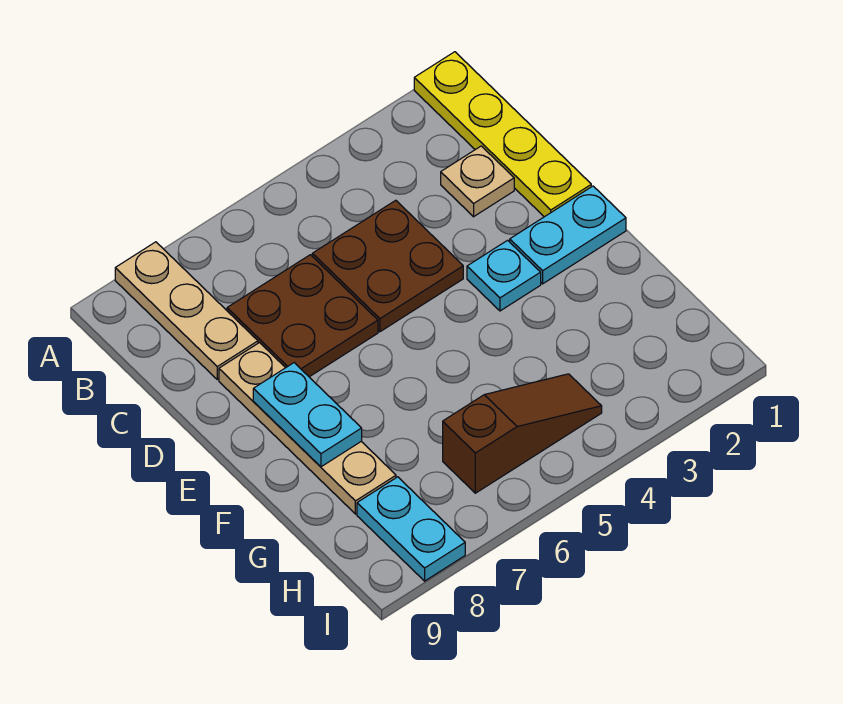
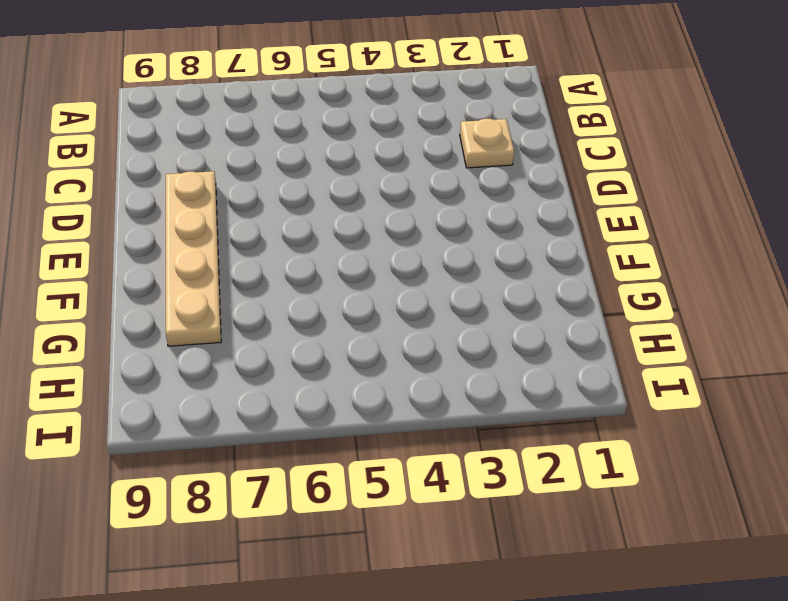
none -> yellow plate A1:D1 level 1
none -> tan plate A8:C8 level 1

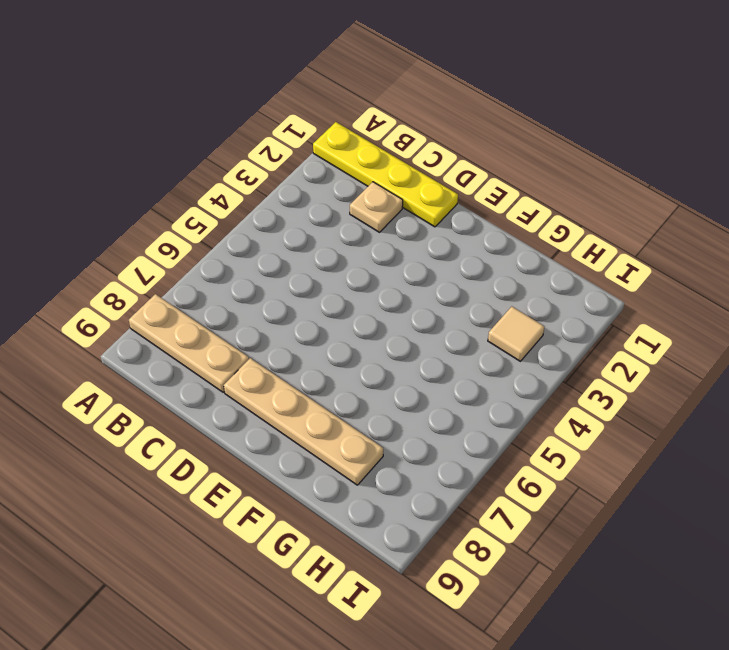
tan tile H3 level 1 -> none
none -> brown plate C4:D5 level 1
none -> brown plate C6:D7 level 1

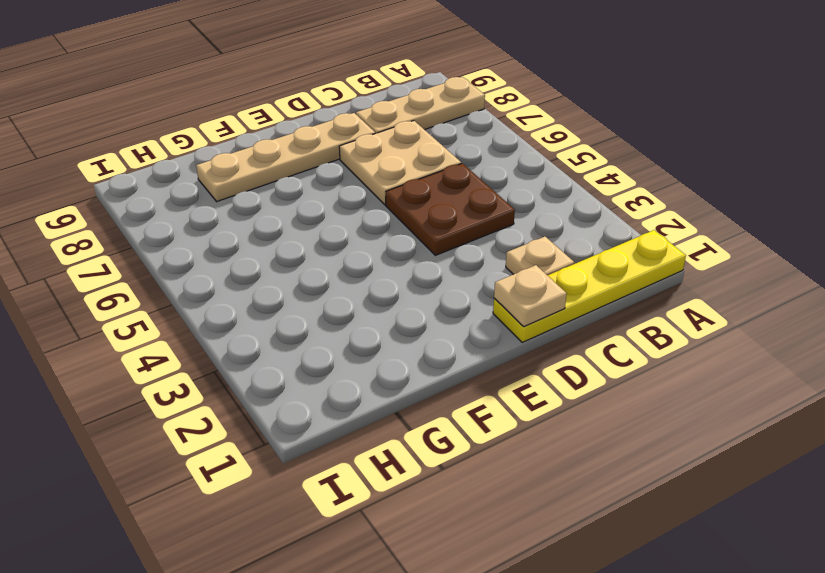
tan plate C6:D7 level 1 -> brown plate C6:D7 level 1
tan plate D1 level 2 -> none
none -> cyan plate E1:E2 level 1
none -> cyan plate E3 level 1

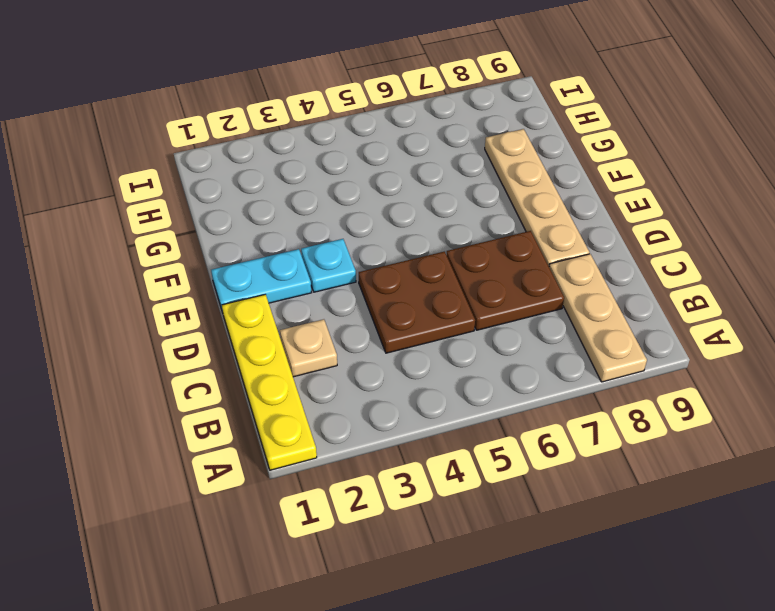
none -> brown slope H4:H6 level 1 top 6
none -> cyan plate H8:I8 level 1

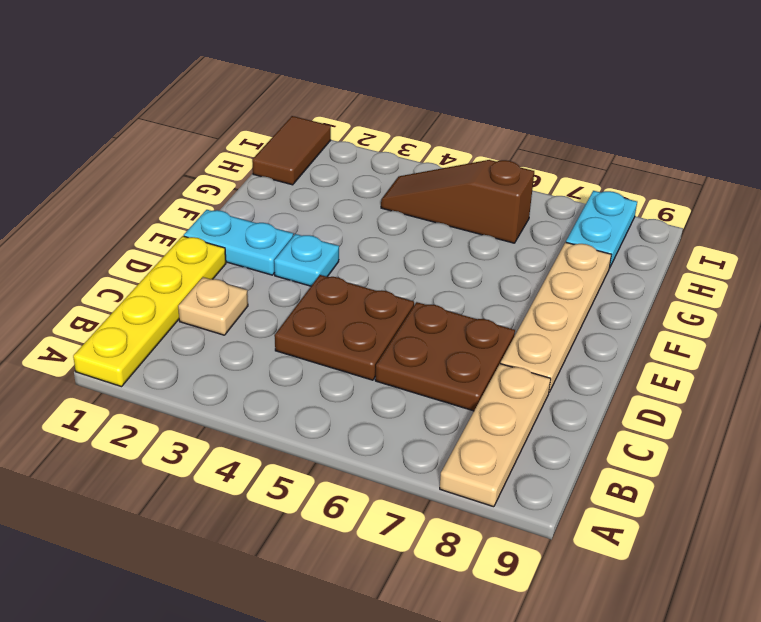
brown tile H1:I1 level 1 -> none
none -> cyan plate E8:F8 level 2

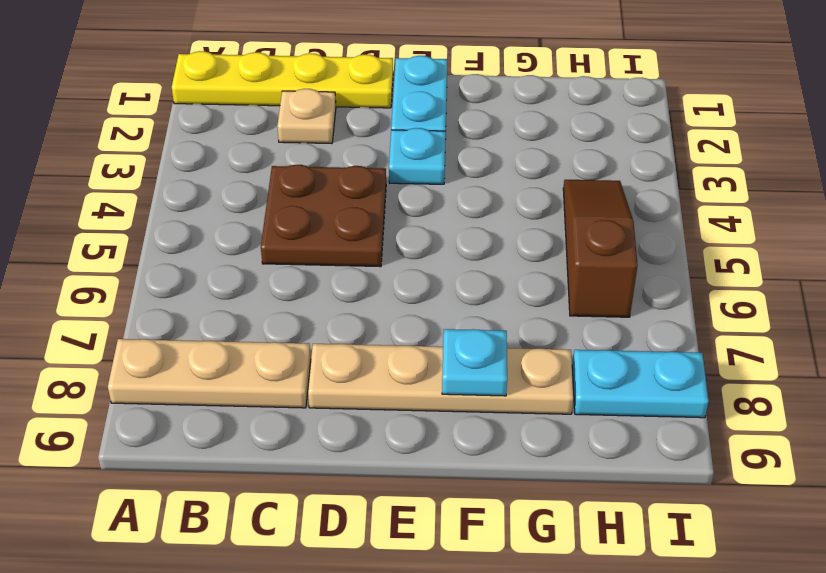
cyan plate F8 level 2 -> cyan plate E8:F8 level 2
none -> brown plate C6:D7 level 1

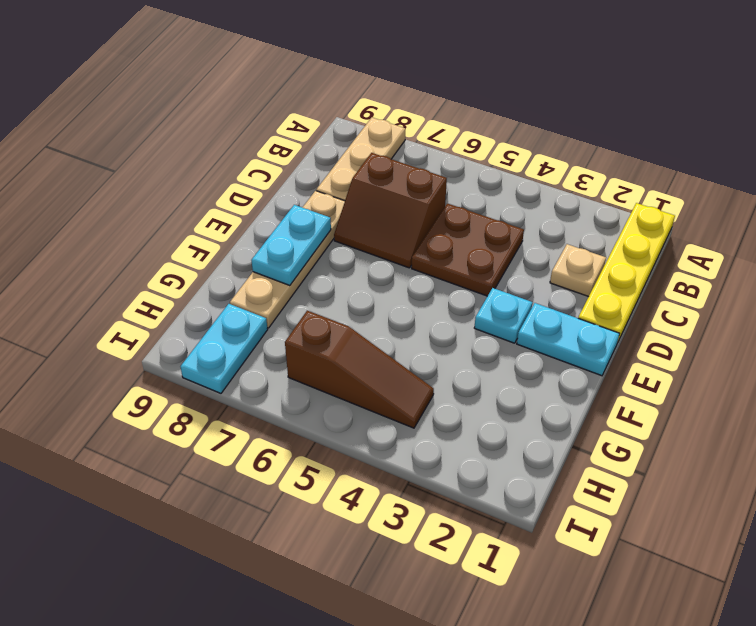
brown slope C6:D7 level 1 top C -> brown plate C6:D7 level 1

